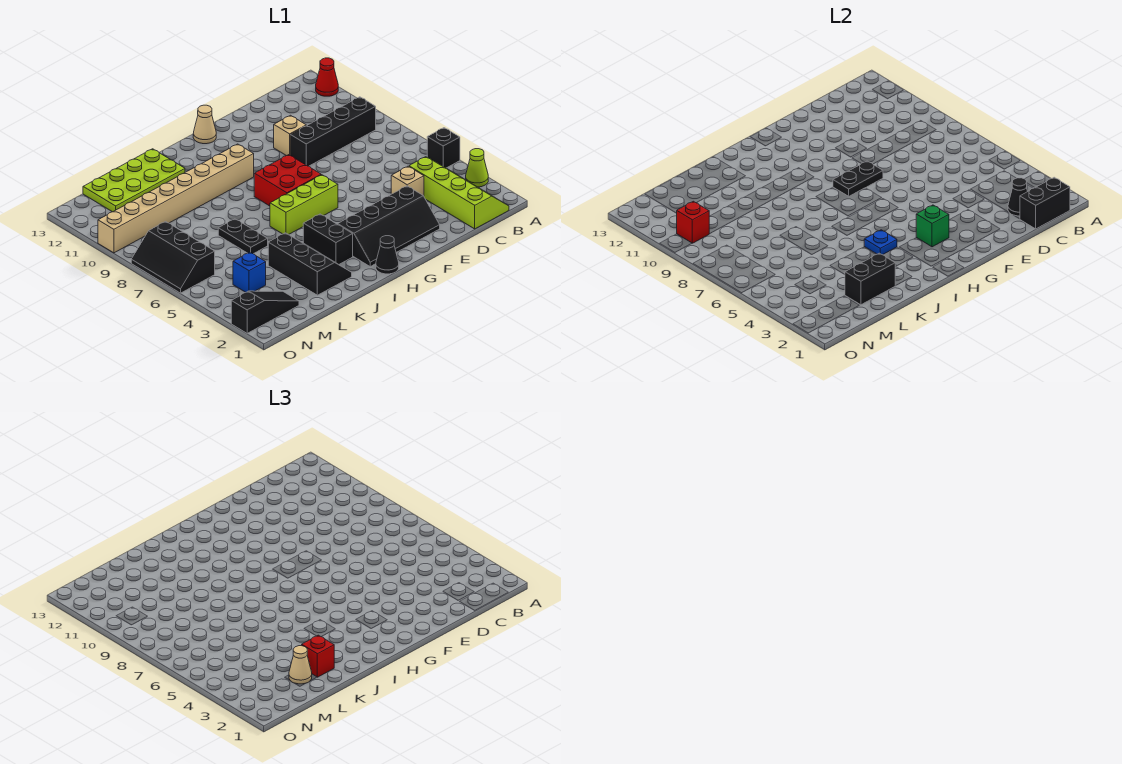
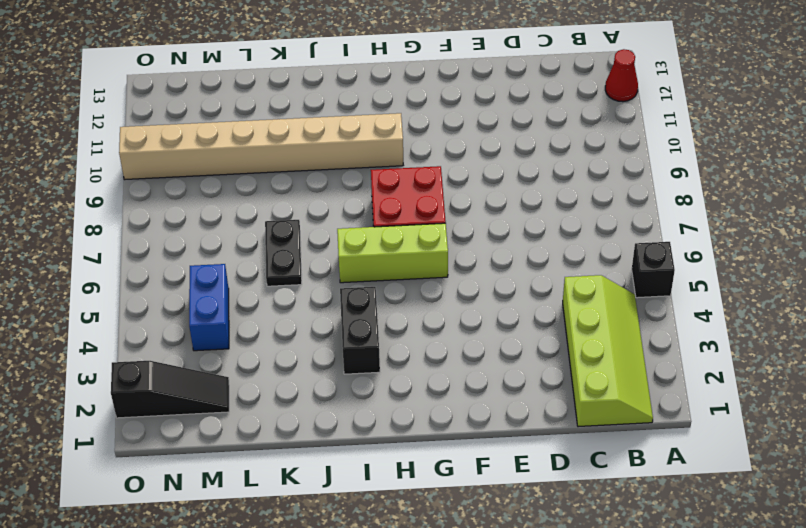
blue brick M4:M5 level 1 -> blue brick M4 level 1
none -> lime cone A3 level 1
none -> black brick B9:E9 level 1
none -> tan brick D4 level 1

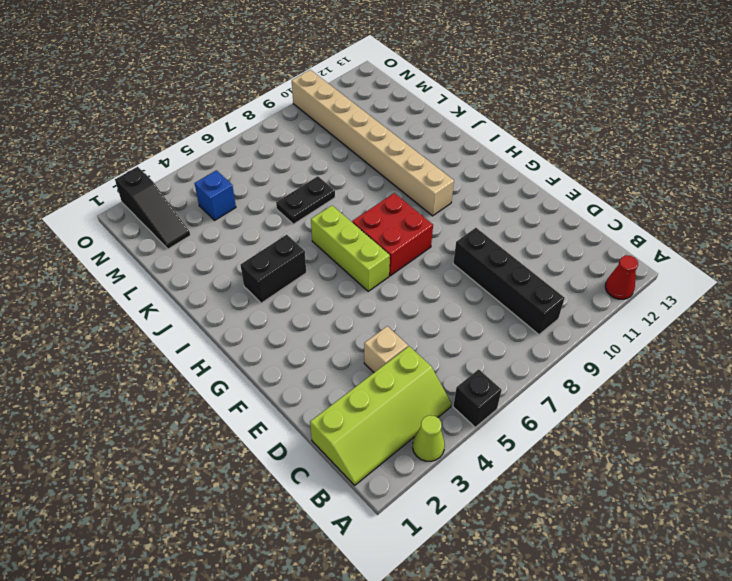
none -> black slope E2:H3 level 1 top 3
none -> tan brick E10 level 1
none -> tan cone G13 level 1

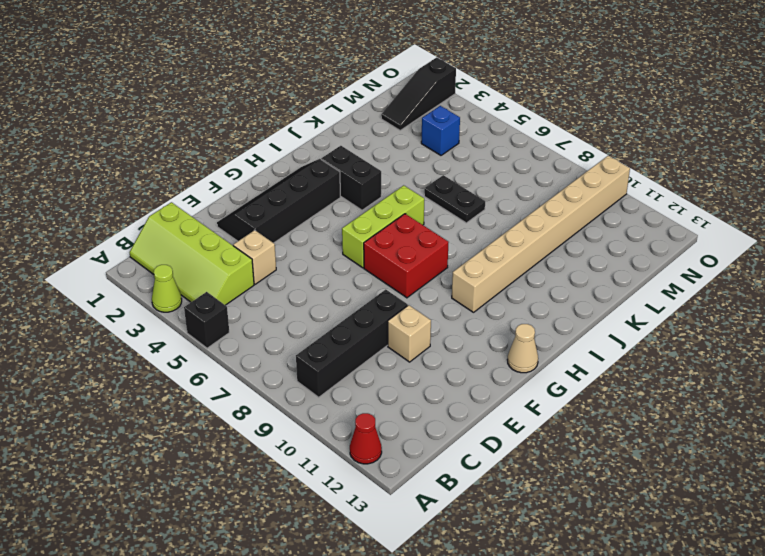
none -> black cone H1 level 1
none -> black slope J2:K4 level 1 top K
none -> lime plate J12:M13 level 1

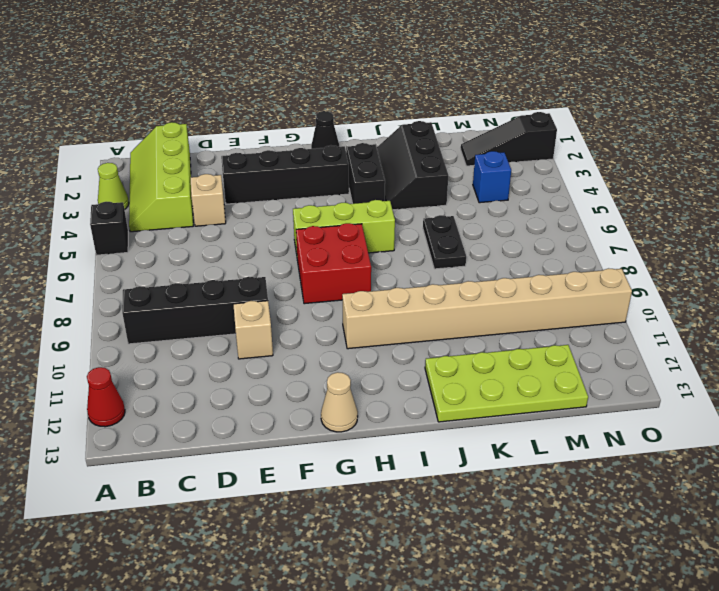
none -> black slope N6:O8 level 1 top N
none -> black brick B1:C1 level 2
none -> black cone C2 level 2

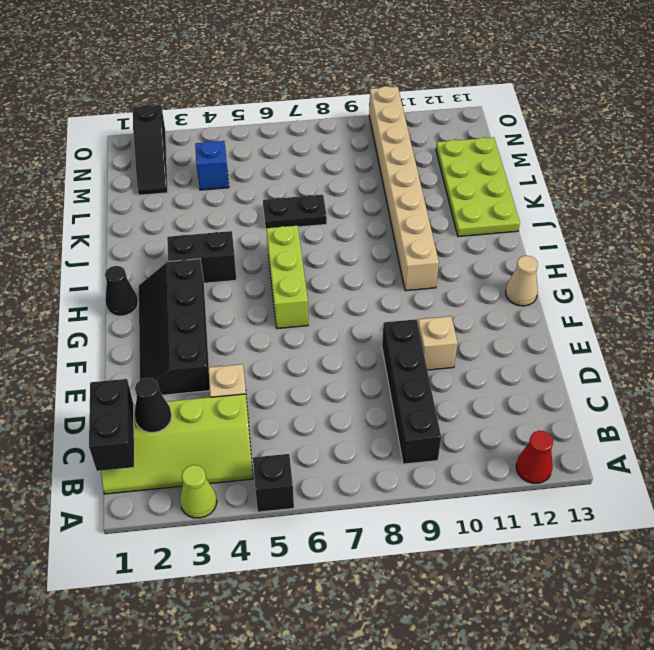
none -> red brick G7:H8 level 1
none -> black slope J2:K4 level 1 top K
none -> black slope N6:O8 level 1 top N

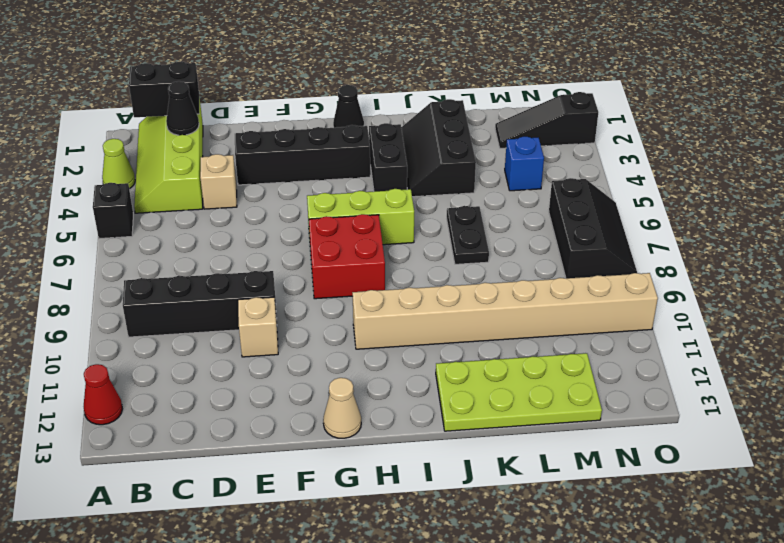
none -> black plate F8:G8 level 2
none -> green brick G3 level 2
none -> blue plate I4 level 2

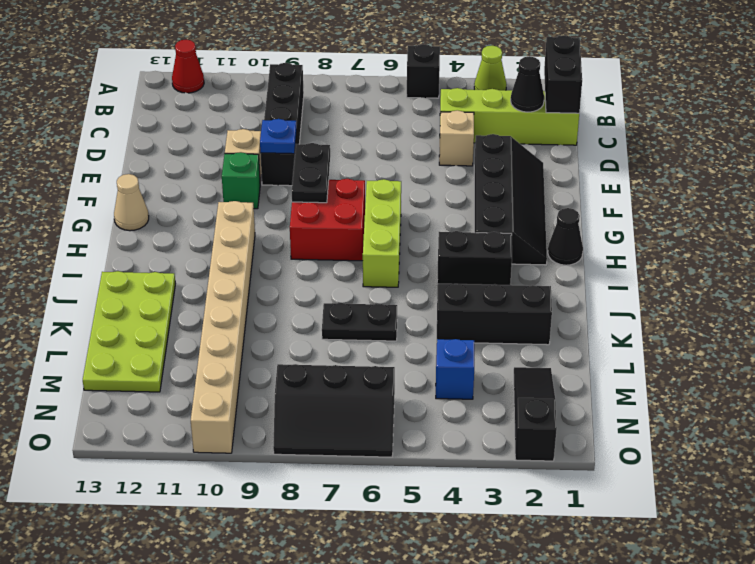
blue plate E9 level 2 -> blue plate I4 level 2
green brick F10 level 1 -> green brick G3 level 2
none -> black brick K2:L2 level 2
none -> red brick N10 level 2
none -> red brick K2 level 3

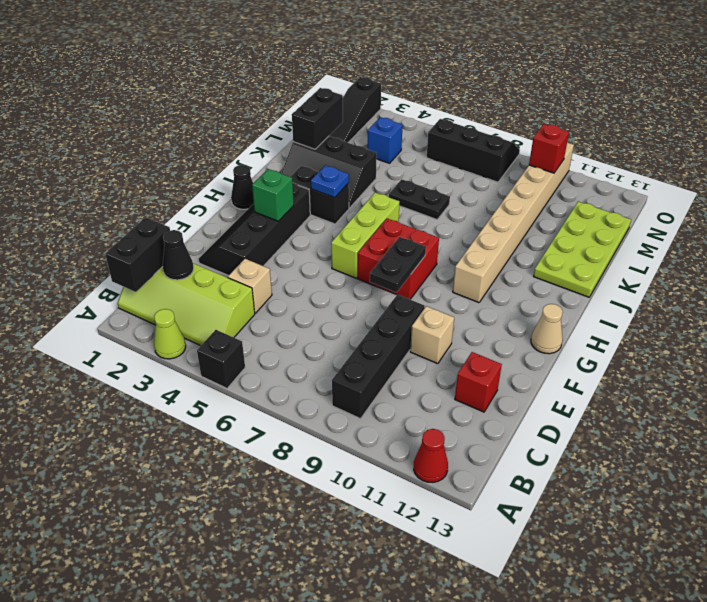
red brick D12 level 1 -> red brick K2 level 3
none -> tan cone L2 level 3

